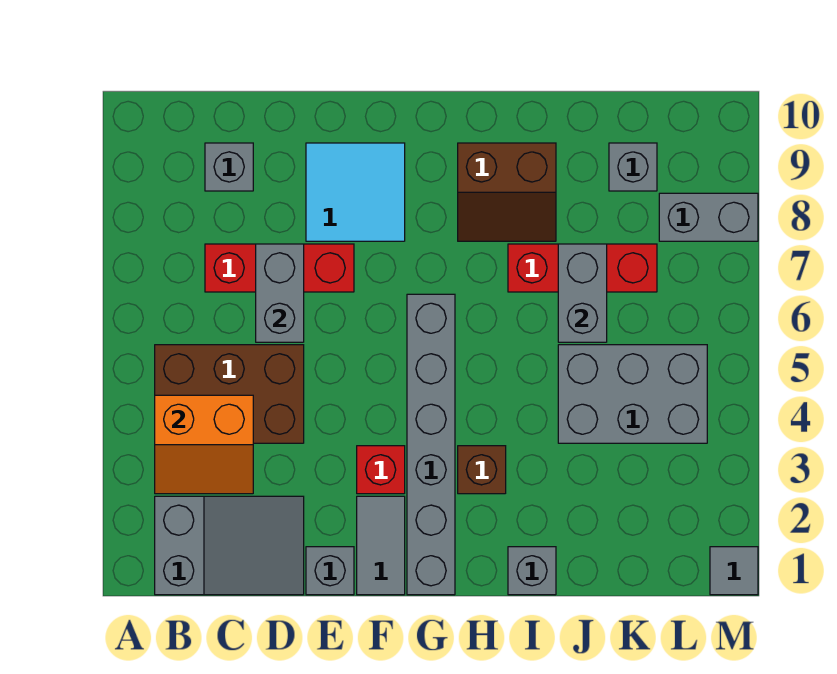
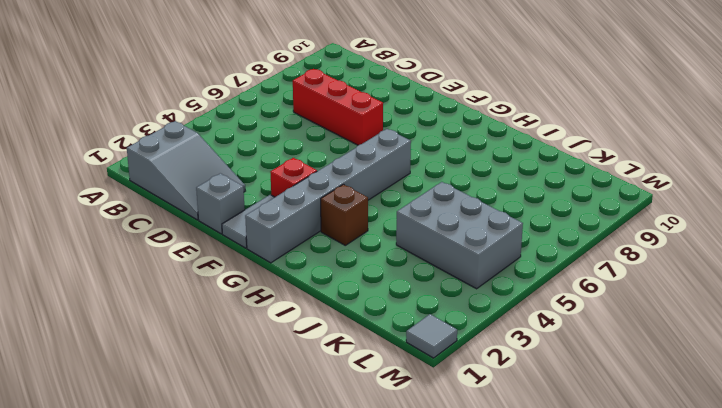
none -> brown brick B4:D5 level 1
none -> grey brick C9 level 1
none -> cyan tile E8:F9 level 1

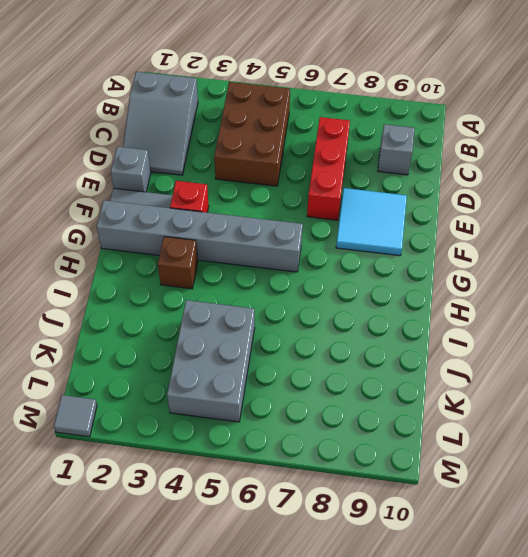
none -> brown slope H8:I9 level 1 top 9
none -> grey brick I1 level 1
none -> red brick I7:K7 level 1

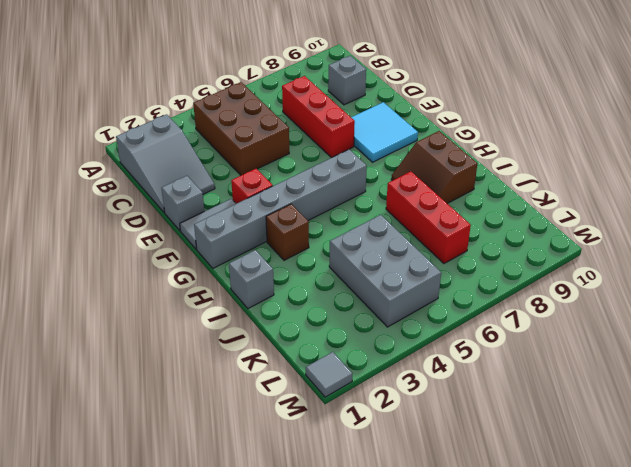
none -> grey brick K9 level 1
none -> grey brick L8:M8 level 1
none -> orange slope B3:C4 level 2 top 4

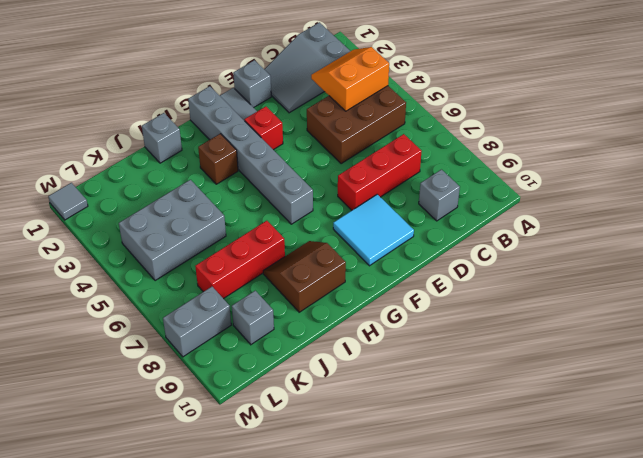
none -> grey brick D6:D7 level 2
none -> grey brick J6:J7 level 2

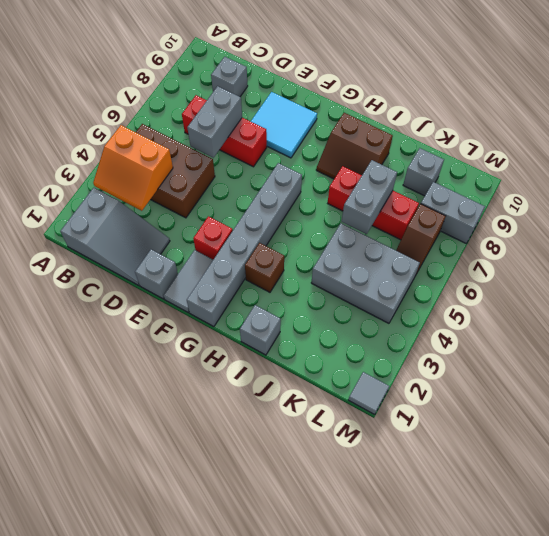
brown slope L6:L7 level 1 top 7 -> none

